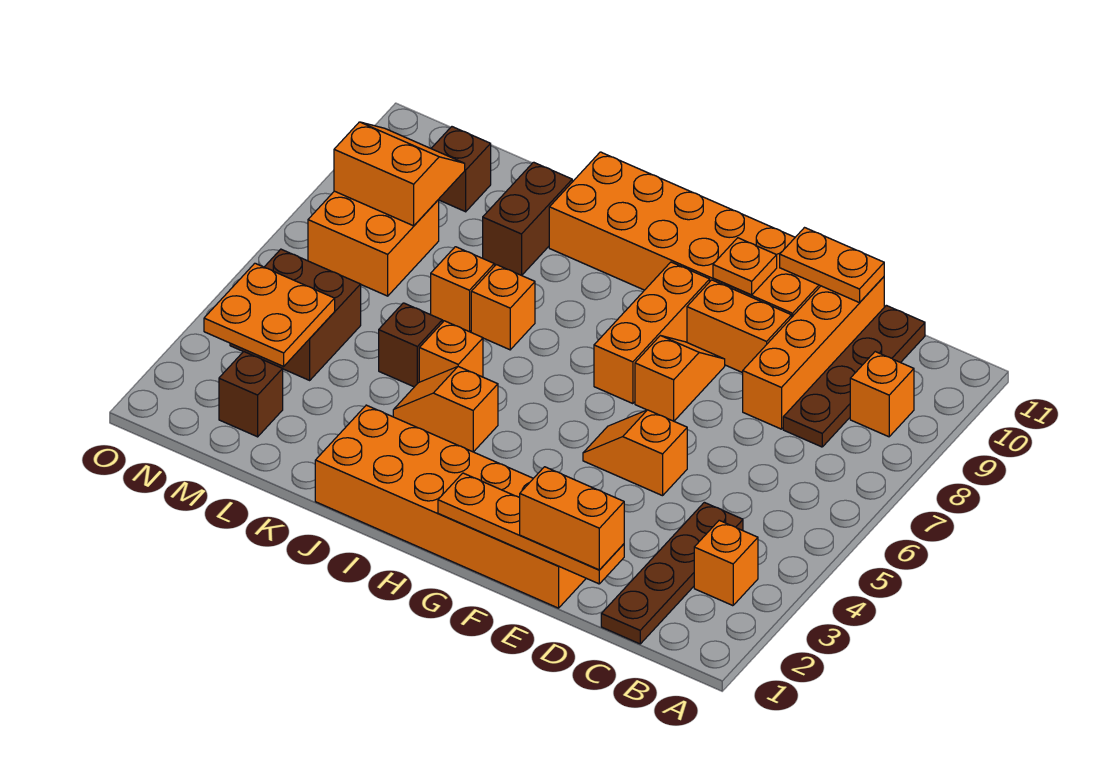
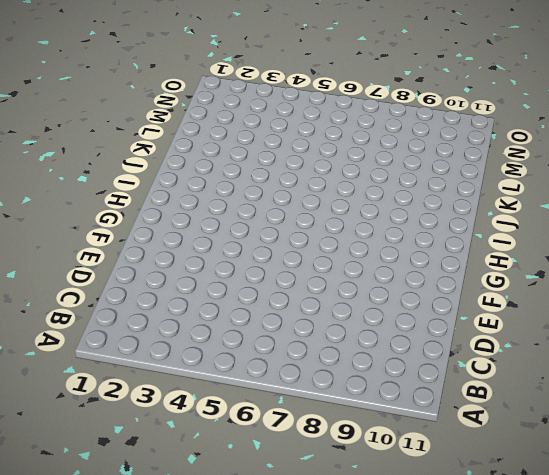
none -> orange brick B3 level 1
none -> orange brick B9 level 1
none -> brown plate C1:C4 level 1

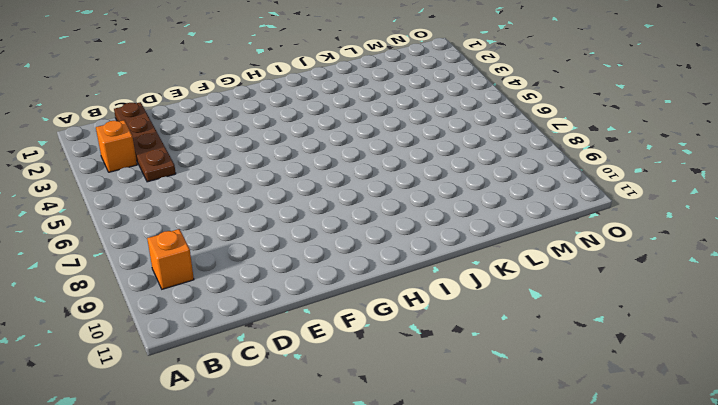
none -> brown plate C8:C11 level 1
none -> orange brick D8:D11 level 1
none -> orange brick E1:J2 level 1

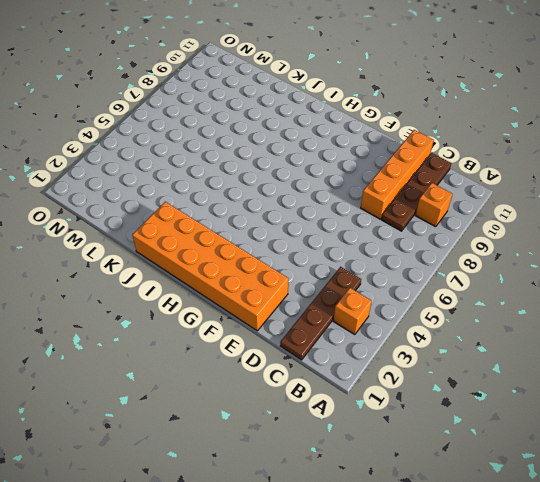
none -> orange slope E5:F5 level 1 top E
none -> orange brick E9:F9 level 1
none -> orange brick E10:J11 level 1

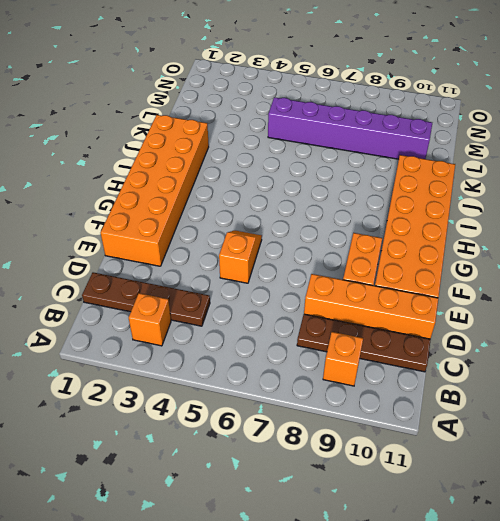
purple brick L5:L10 level 1 -> none
none -> orange slope F7:F8 level 1 top 7
none -> orange brick G7:G9 level 1
none -> orange slope I4:J4 level 1 top I

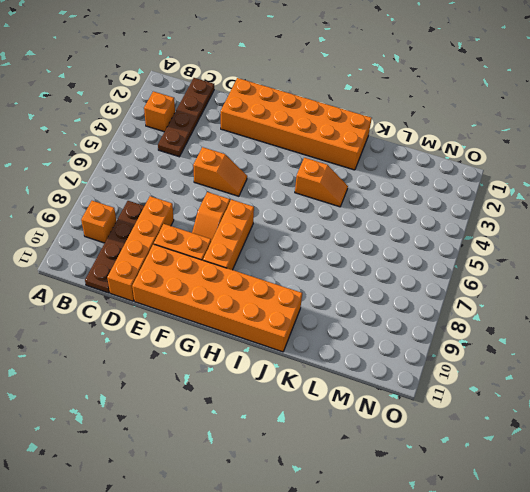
none -> orange brick J5 level 1
none -> orange brick J7 level 1
none -> brown brick K5 level 1

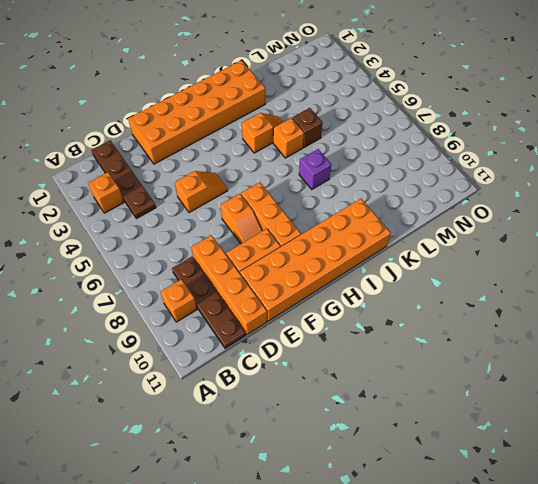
purple brick J7 level 1 -> orange brick J7 level 1
none -> orange brick K7 level 1
none -> brown brick K9:K10 level 1
none -> brown brick M2 level 1

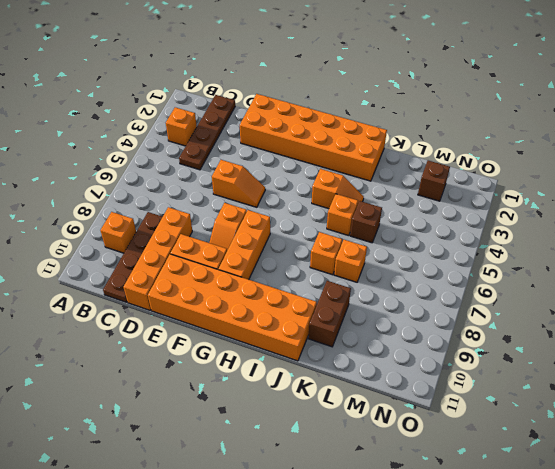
none -> brown brick M4:N5 level 1
none -> orange brick M7:N8 level 1
none -> brown brick M10 level 1

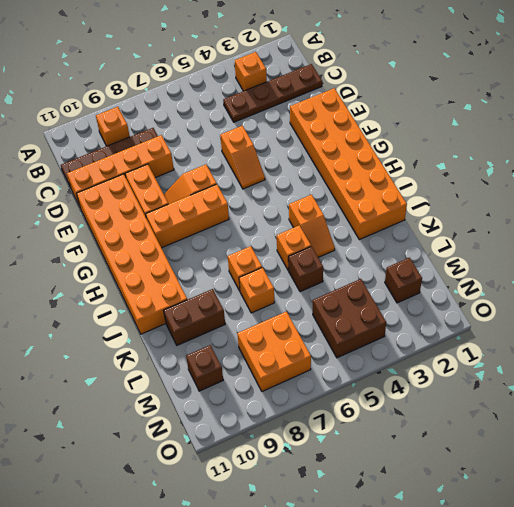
none -> orange plate D1:G1 level 2
none -> orange plate D11:E11 level 2
none -> orange plate F10 level 2

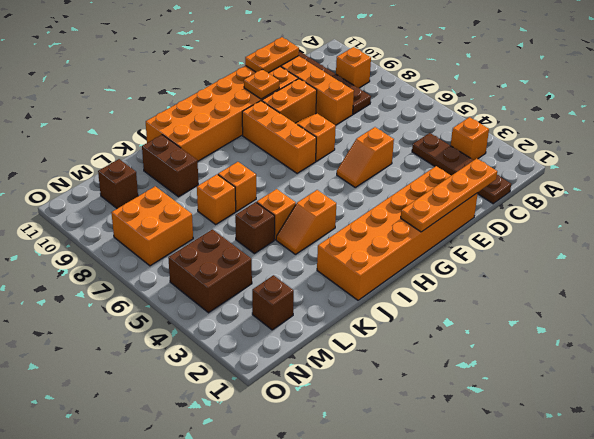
none -> orange plate M3:N4 level 2
none -> orange slope M8:N9 level 2 top 8
none -> orange brick D1:E1 level 3

